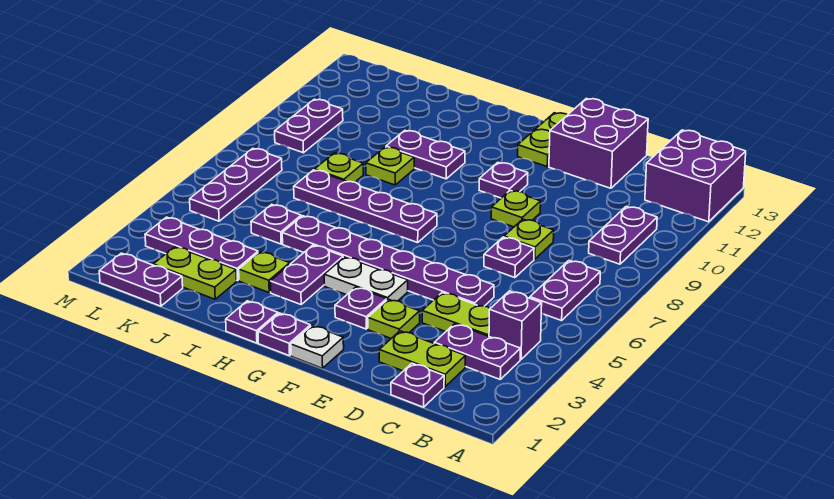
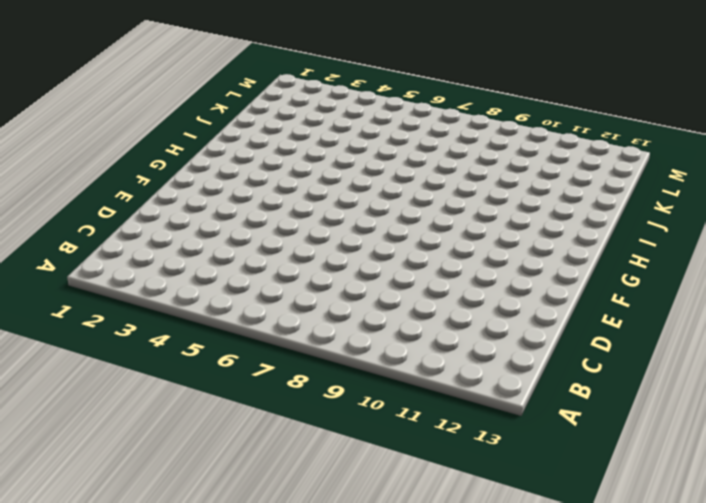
none -> purple brick A12:B13 level 1
none -> purple plate B3:C3 level 1
none -> purple brick B4 level 1
none -> purple plate B6:B7 level 1

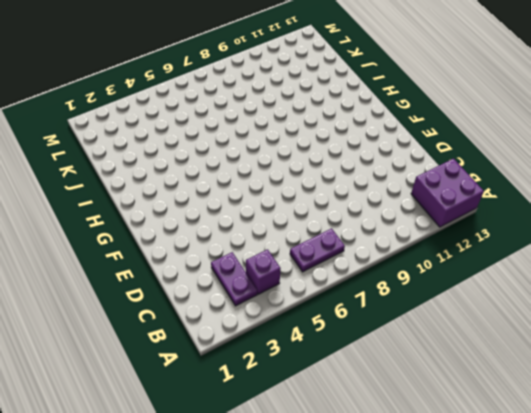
none -> purple plate B9:B10 level 1
none -> purple plate C1 level 1
none -> lime plate C2:D2 level 1
none -> lime plate C4:D4 level 1

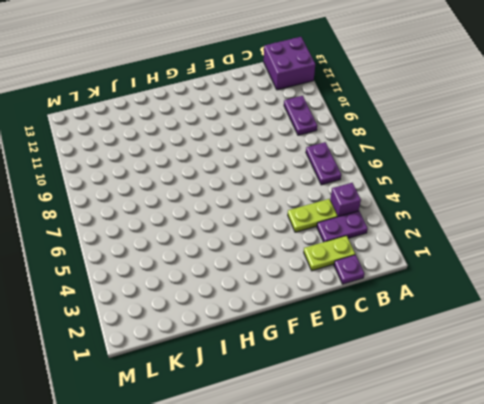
none -> purple plate D5:I5 level 1
none -> purple plate D7 level 1
none -> lime plate D8 level 1
none -> purple brick D12:E13 level 1

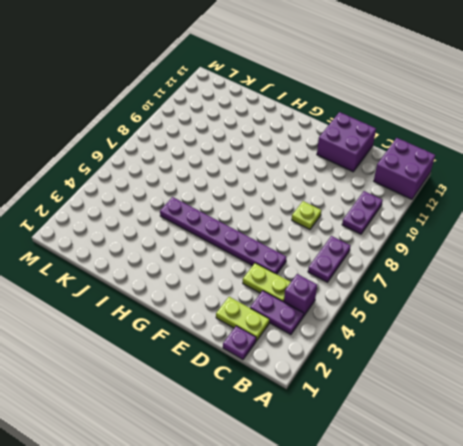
none -> purple plate D7 level 1
none -> lime plate E3 level 1
none -> lime plate E9 level 1
none -> white plate F1 level 1

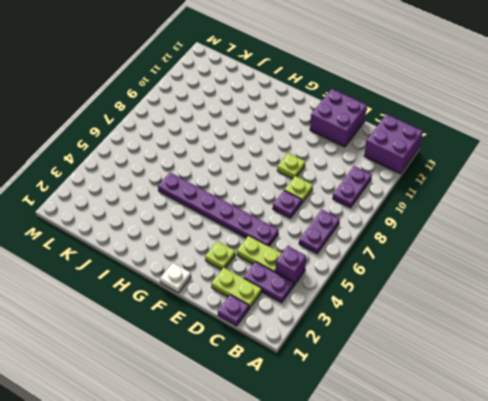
none -> purple plate F3 level 1
none -> white plate F4:G4 level 1
none -> purple plate F10 level 1
none -> lime plate F12:F13 level 1

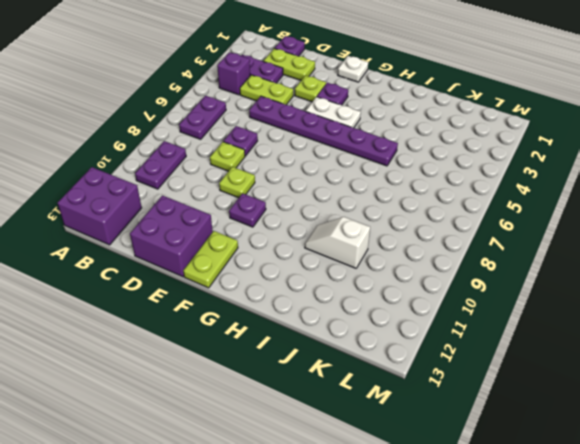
white slope I10:J10 level 1 top J -> purple plate H10:I10 level 1
none -> purple plate G1 level 1
none -> purple plate G7:J7 level 1
none -> purple plate H1 level 1
none -> purple plate H3:H4 level 1

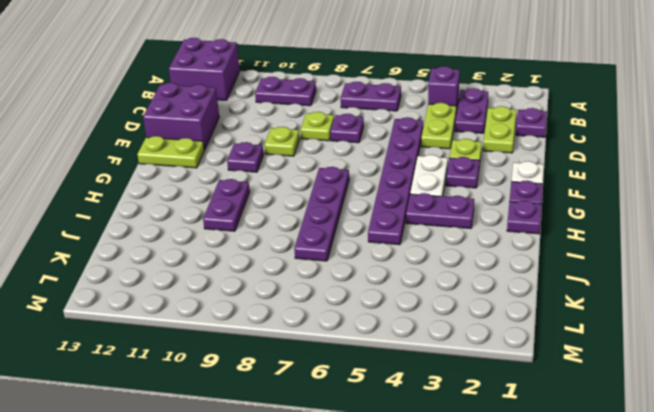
none -> lime plate I3 level 1
none -> lime plate I9 level 1
none -> lime plate J2:K2 level 1
none -> purple plate J3:L3 level 1

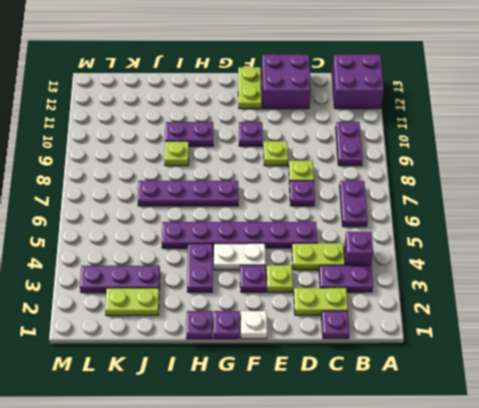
none -> lime plate I3 level 1
none -> purple plate J5 level 1
none -> lime plate J8 level 1
none -> purple plate K1:L1 level 1

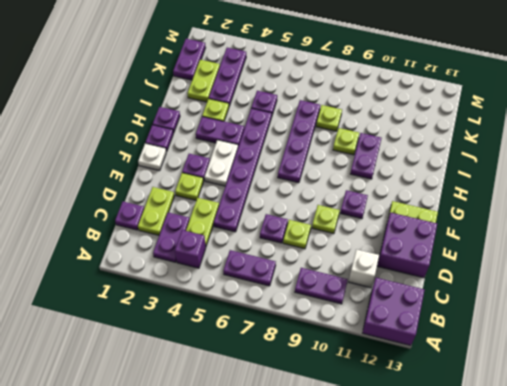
white brick C11 level 1 -> none
none -> purple plate L5:L7 level 1
none -> purple plate L9:L10 level 1

